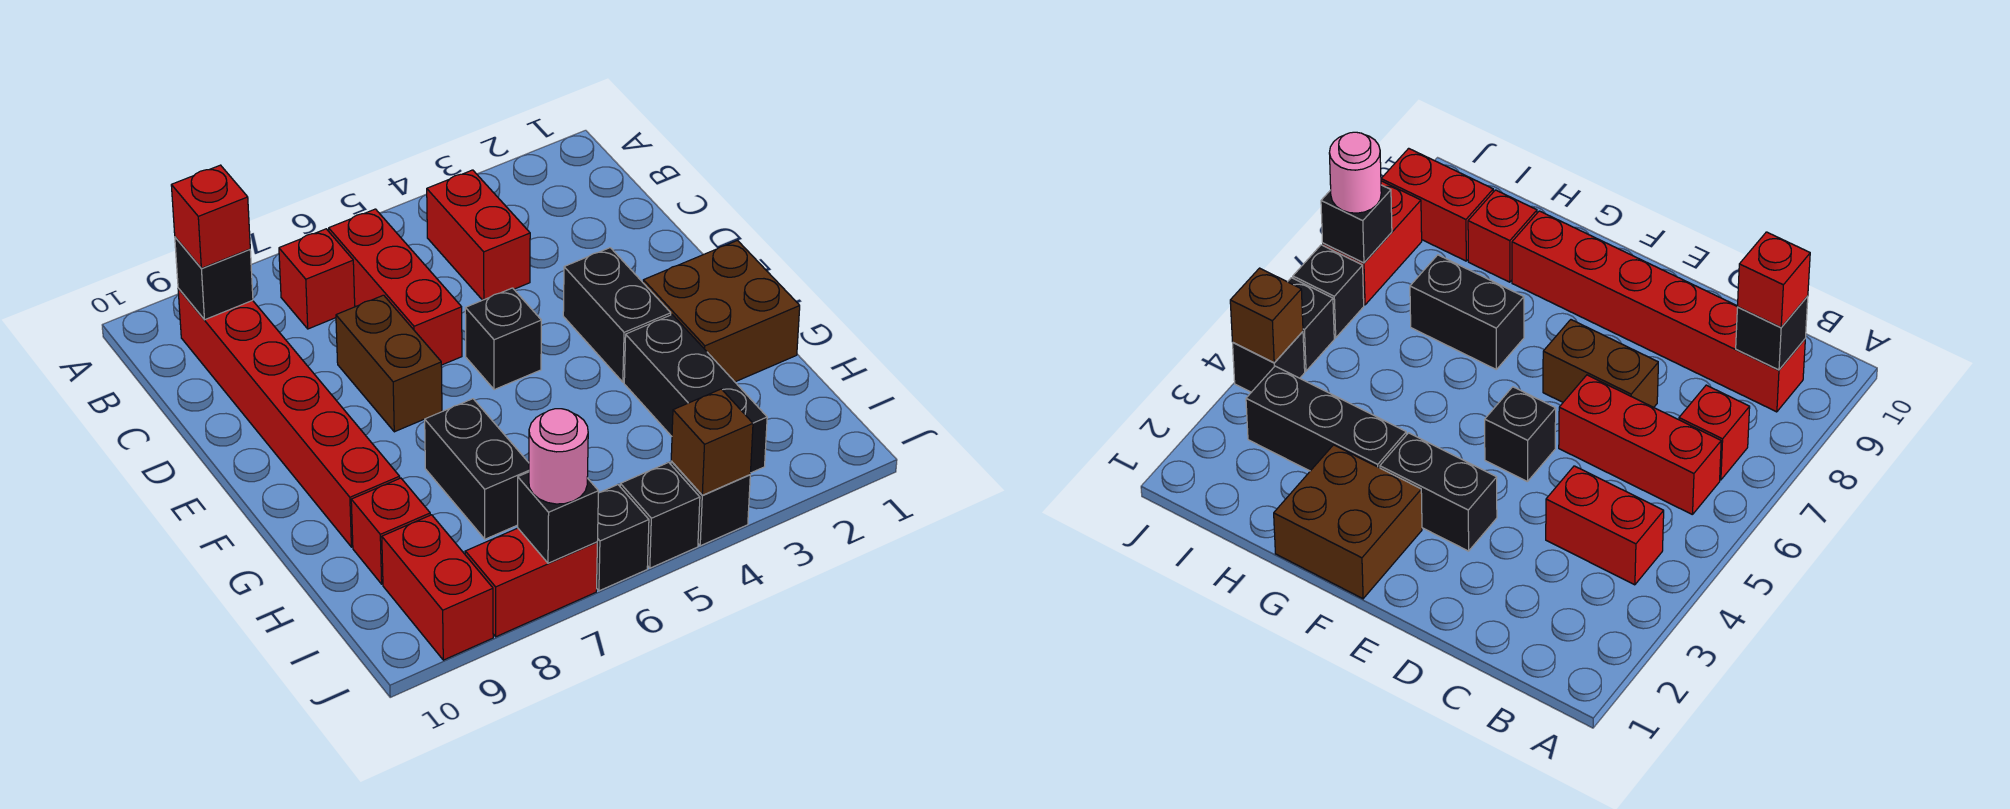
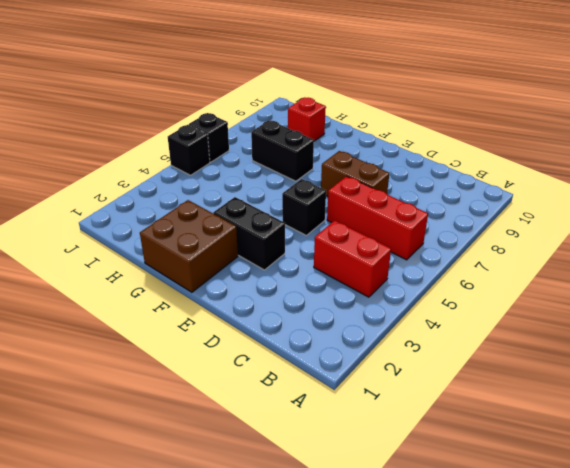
none -> red brick B7 level 1
none -> red brick B9:G9 level 1
none -> black brick G3:I3 level 1

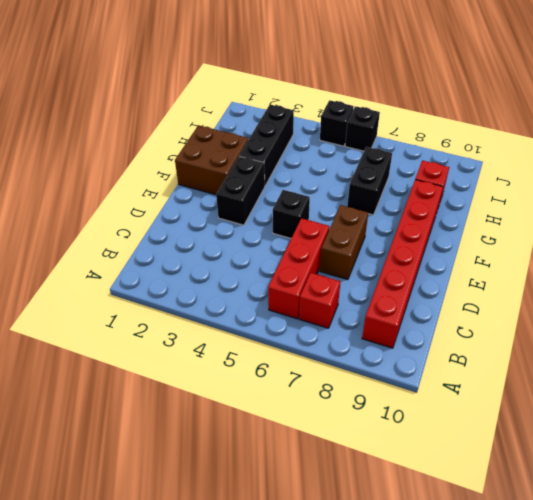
none -> red brick B4:C4 level 1
none -> red brick I9:J9 level 1
none -> black brick J4 level 1

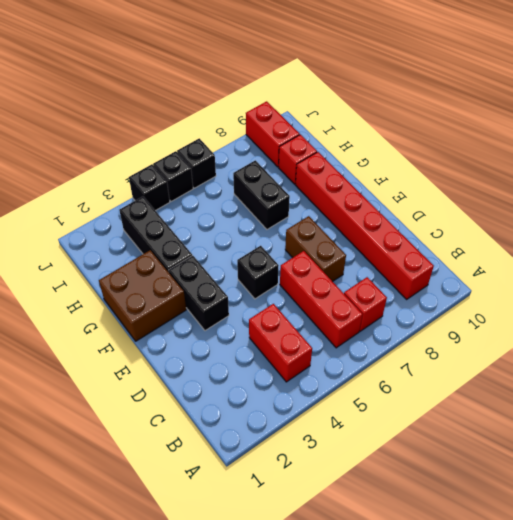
none -> red brick J7:J8 level 1
none -> black brick B9 level 2
none -> brown brick J4 level 2

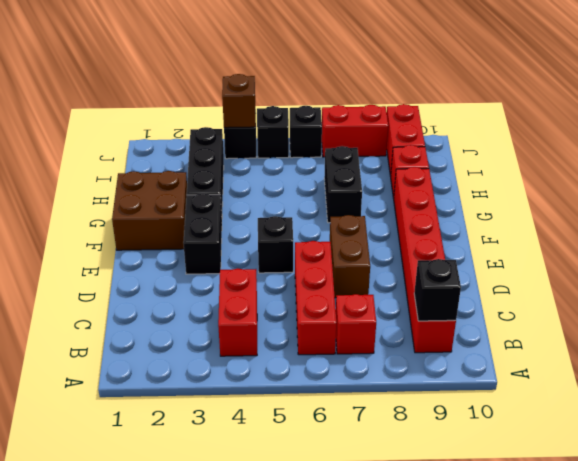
none -> black brick J7 level 2
none -> red brick B9 level 3
none -> pink round brick J7 level 3

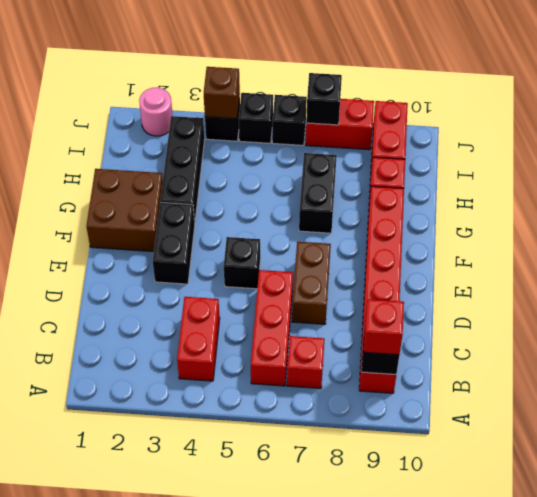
pink round brick J2 level 1 -> pink round brick J7 level 3

